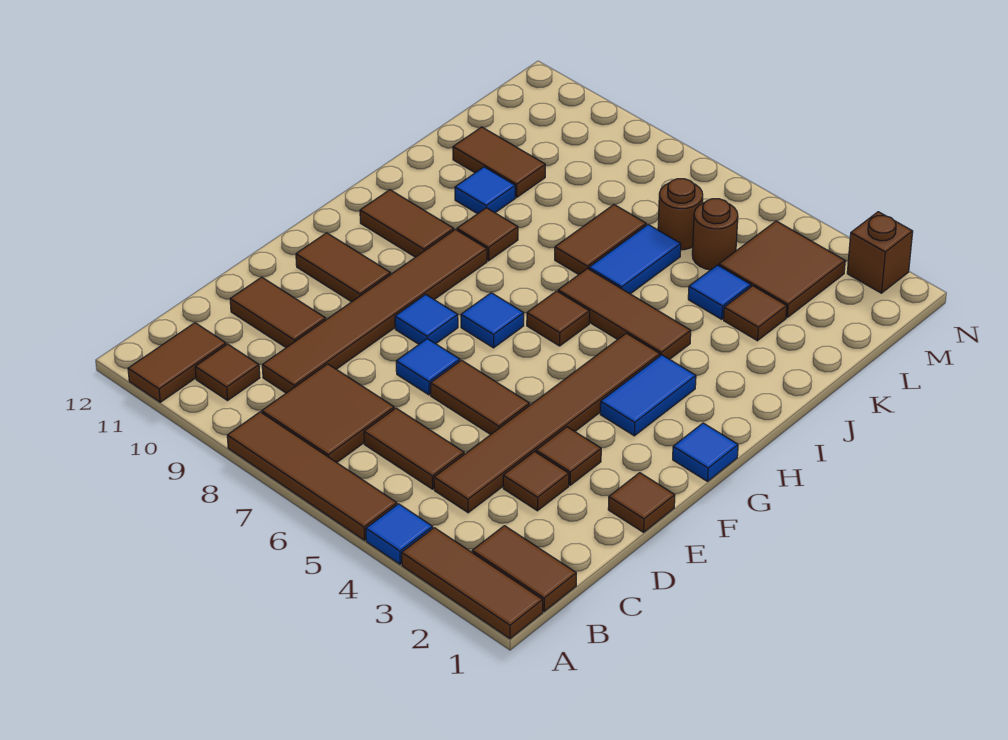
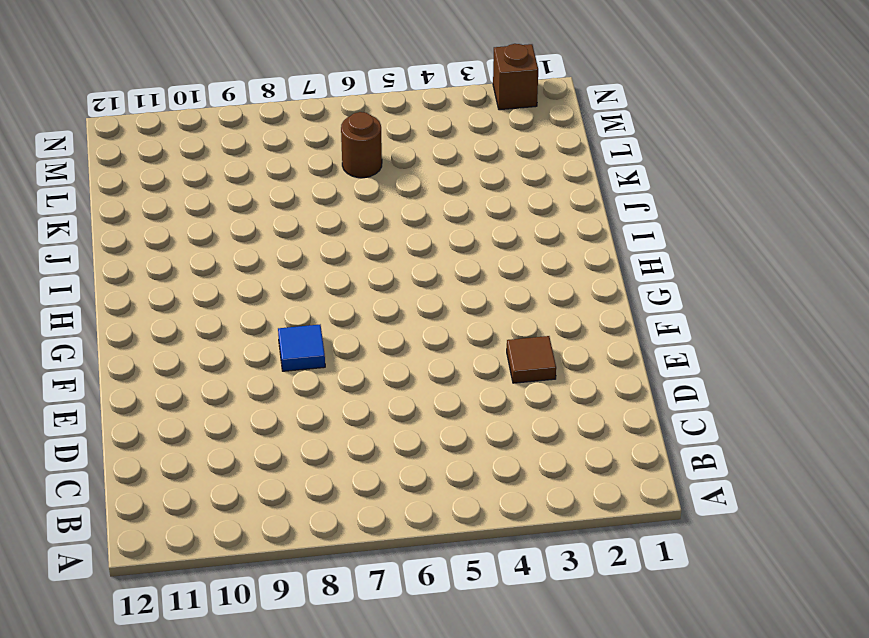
none -> brown tile A1:A3 level 1
none -> blue tile A4 level 1
none -> brown tile A5:A8 level 1
none -> brown tile A11:B11 level 1

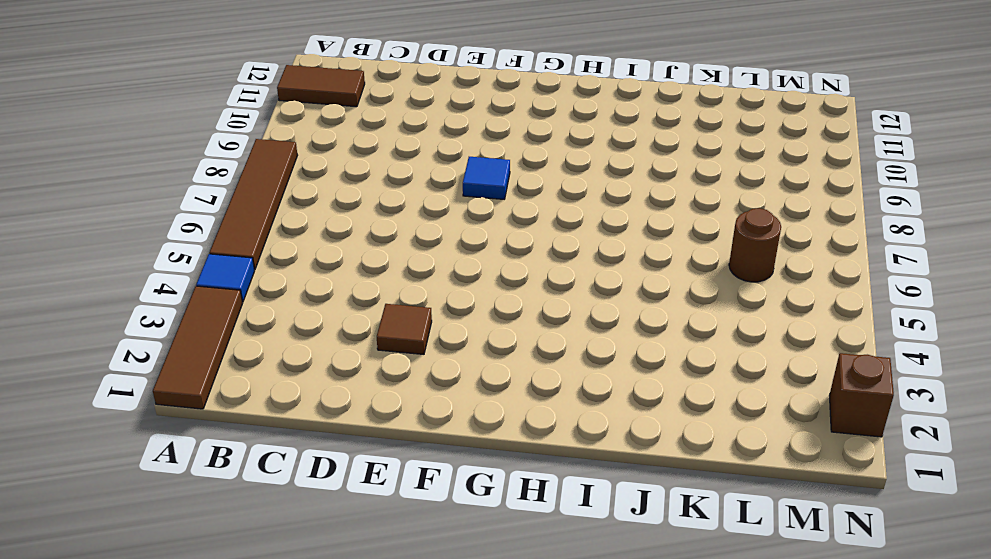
none -> brown tile B1:B2 level 1
none -> brown tile B7:C8 level 1
none -> brown tile B10 level 1
none -> brown tile C4:H4 level 1

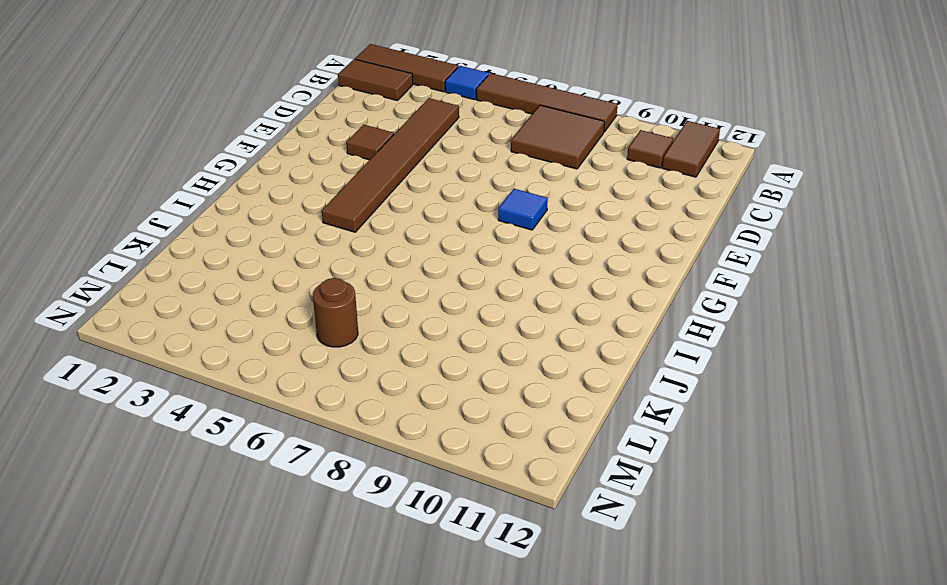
none -> brown tile C5:C6 level 1
none -> brown tile C9:H9 level 1
none -> brown tile D3 level 1
none -> brown tile D10:D11 level 1

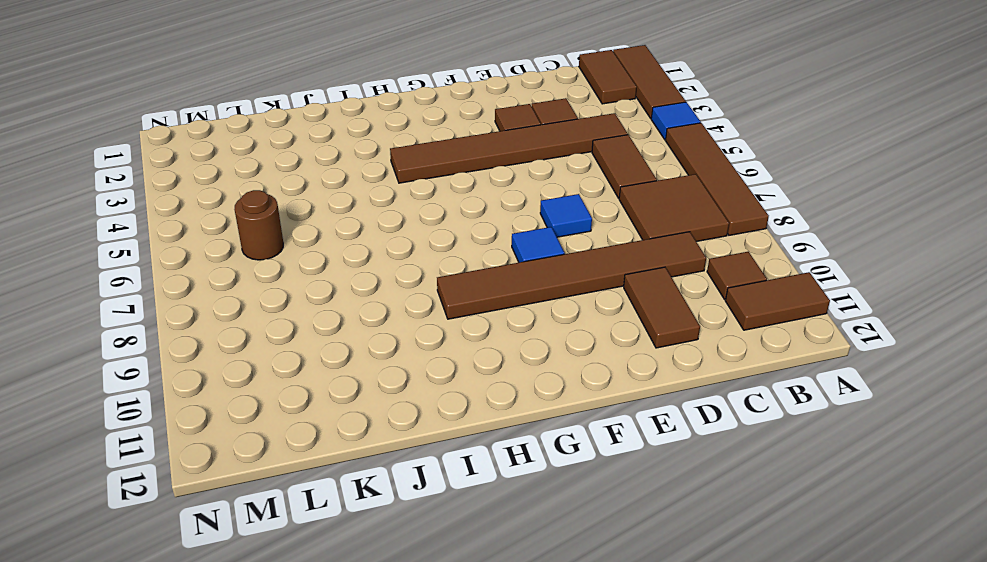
none -> brown tile E1 level 1
none -> brown tile E5:E6 level 1
none -> brown tile F10:F11 level 1
none -> blue tile G1 level 1

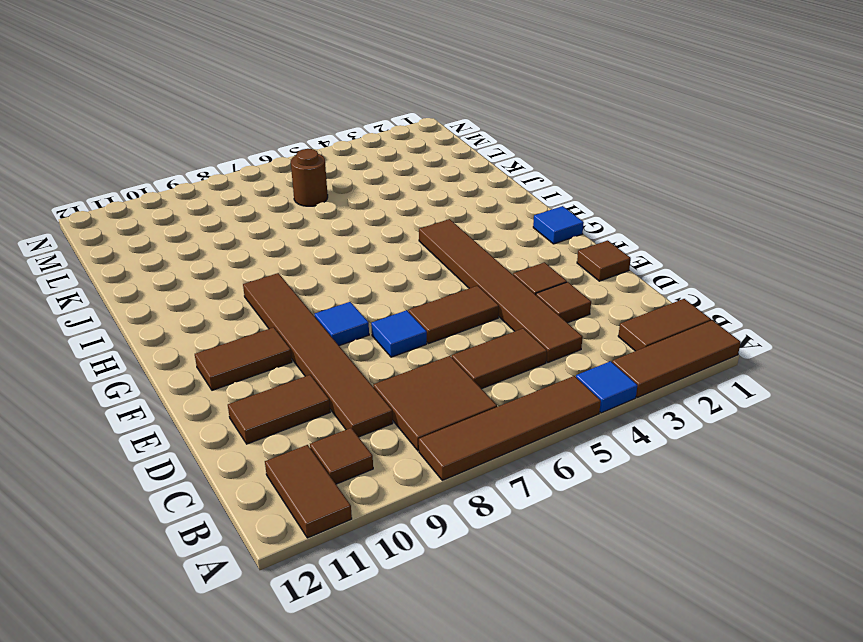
none -> blue tile G3:H3 level 1
none -> blue tile G7 level 1
none -> brown tile H6 level 1
none -> brown tile H10:H11 level 1

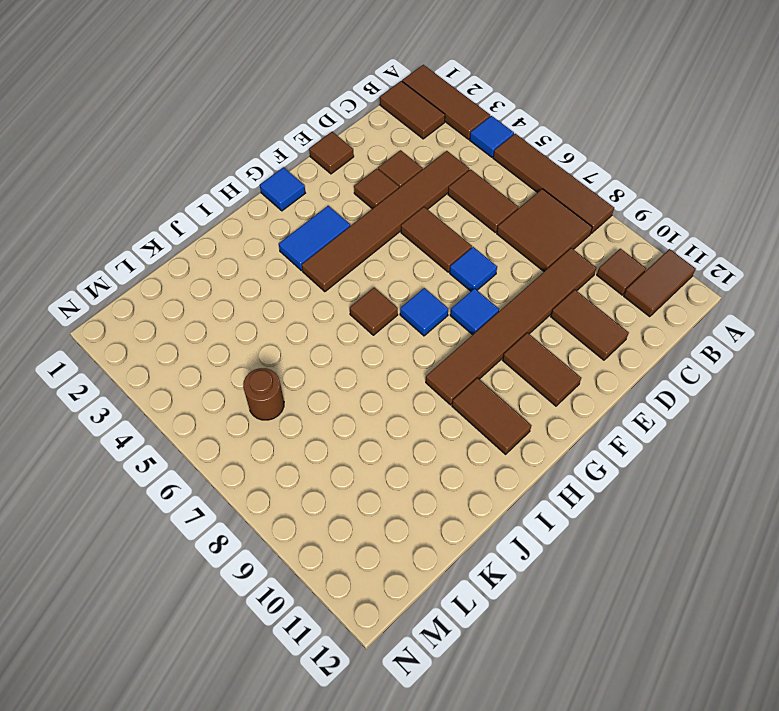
none -> brown tile I4:I6 level 1
none -> brown tile I9 level 1
none -> blue tile J6:K6 level 1
none -> brown tile J7:K7 level 1

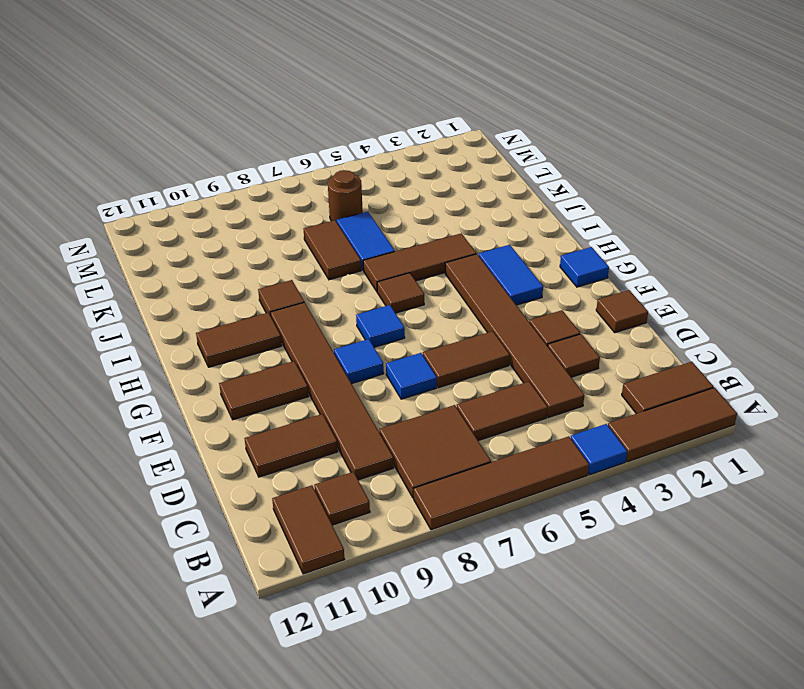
none -> blue tile J10 level 1
none -> brown tile K3 level 1
none -> blue tile K4 level 1
none -> brown tile K10:K11 level 1

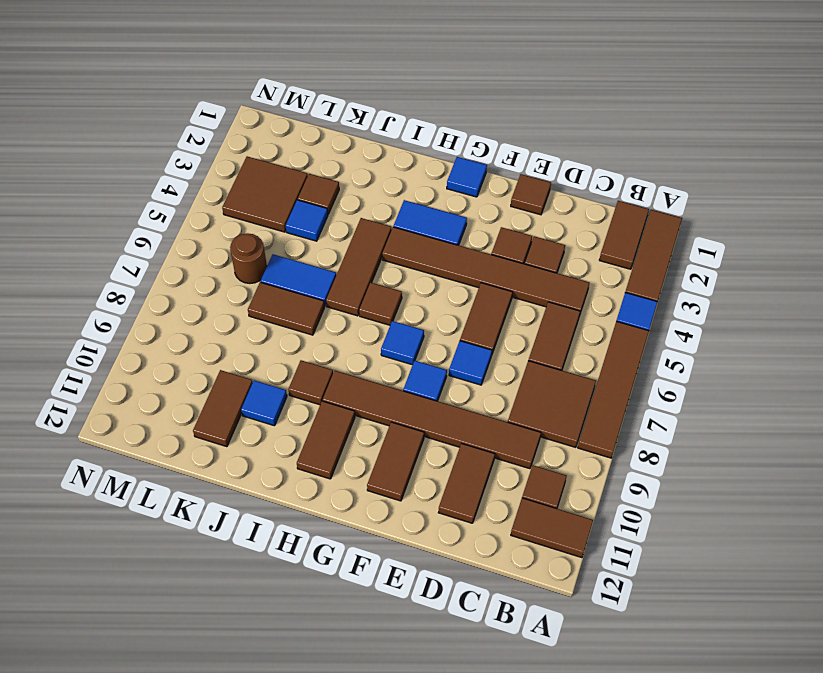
none -> brown round brick L5 level 1
none -> brown brick N2 level 1

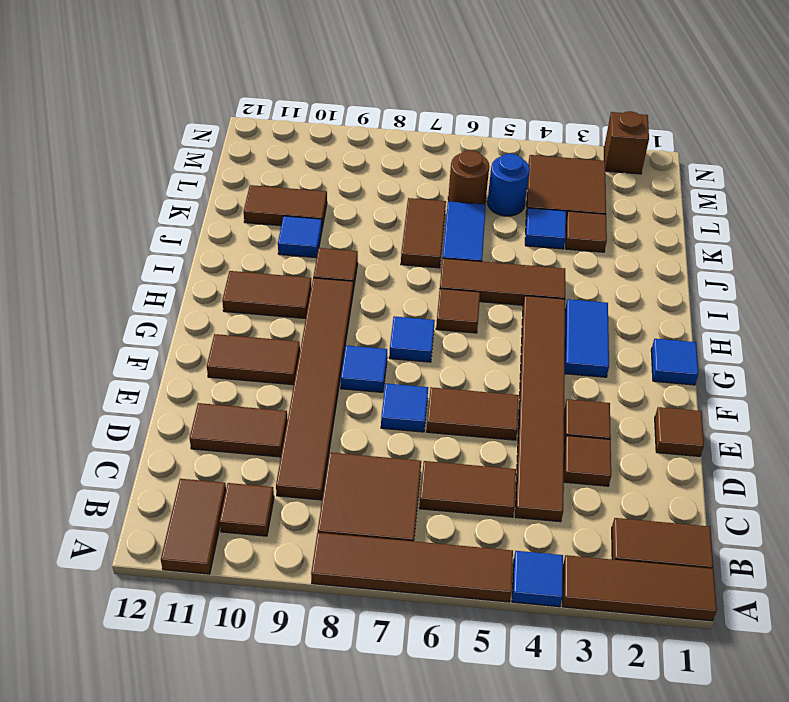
blue round brick L5 level 1 -> brown round brick L5 level 1

